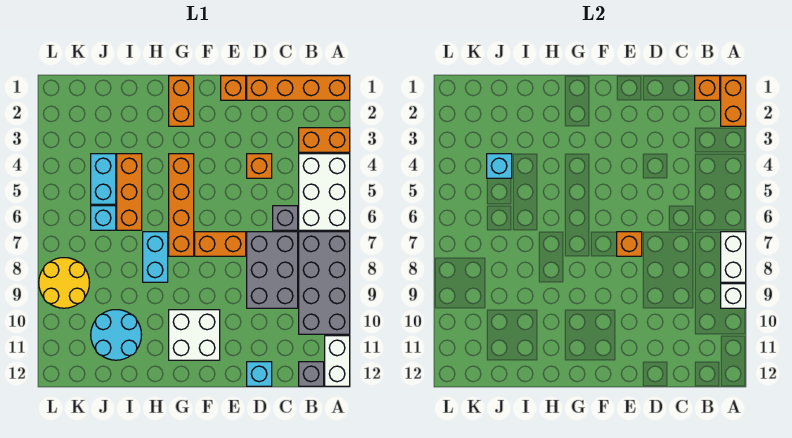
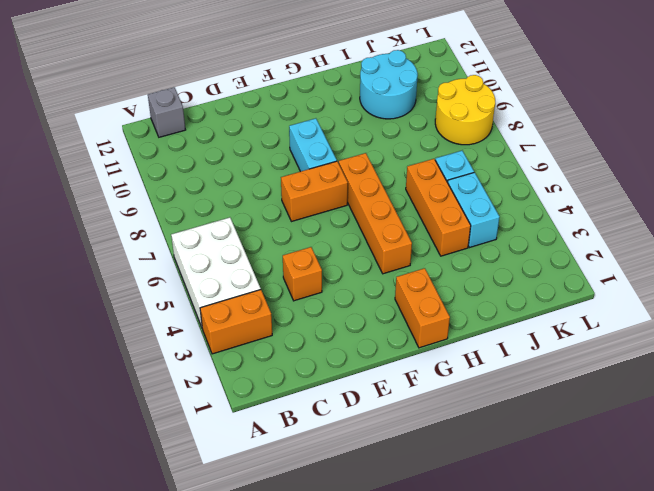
cyan brick F8:F9 level 1 -> cyan brick H7:H8 level 1
none -> orange brick A1:D1 level 1
none -> grey brick A7:B10 level 1
none -> white brick A11:A12 level 1

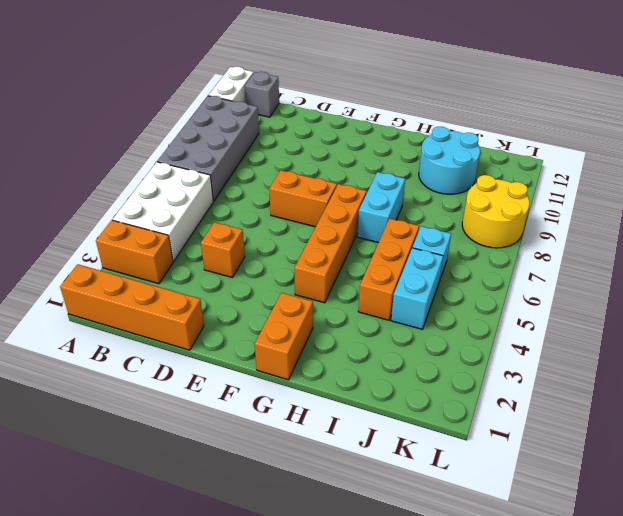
none -> grey brick C6 level 1
none -> grey brick C7:D9 level 1
none -> cyan brick D12 level 1

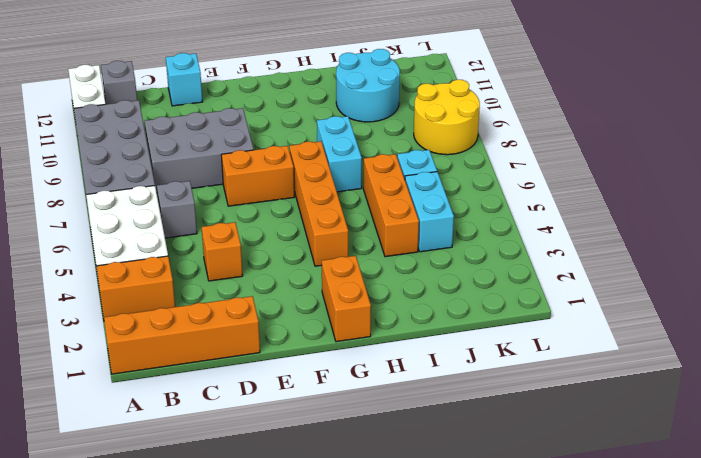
grey brick C8:E9 level 1 -> grey brick C7:D9 level 1
none -> orange brick E1 level 1
none -> white brick F10:G11 level 1
none -> orange brick A1:A2 level 2

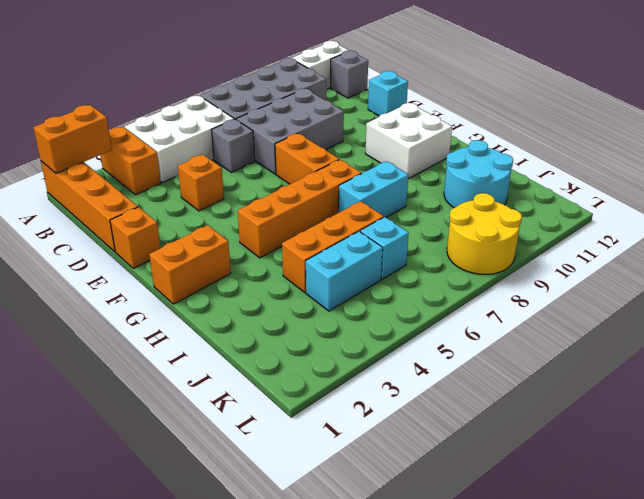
none -> white brick A7:A8 level 2
none -> white brick A9 level 2
none -> orange brick B1 level 2

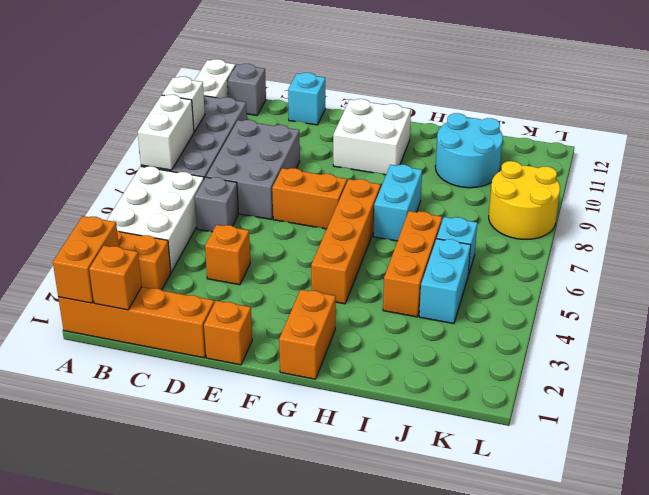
none -> orange brick E7 level 2
none -> cyan brick J4 level 2

